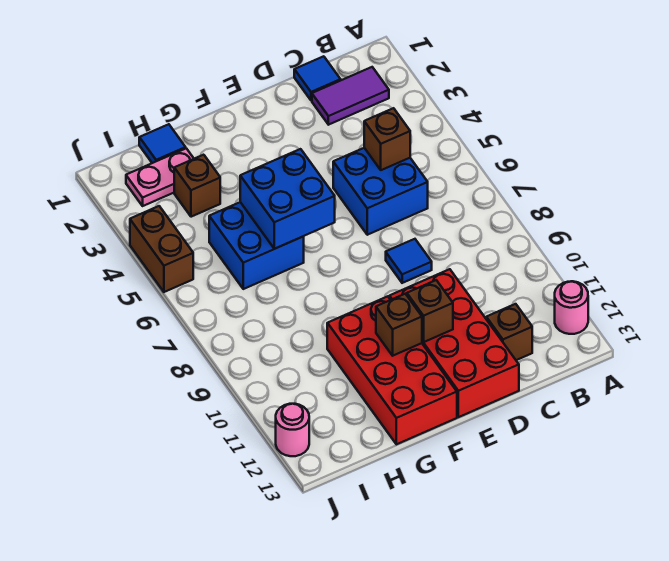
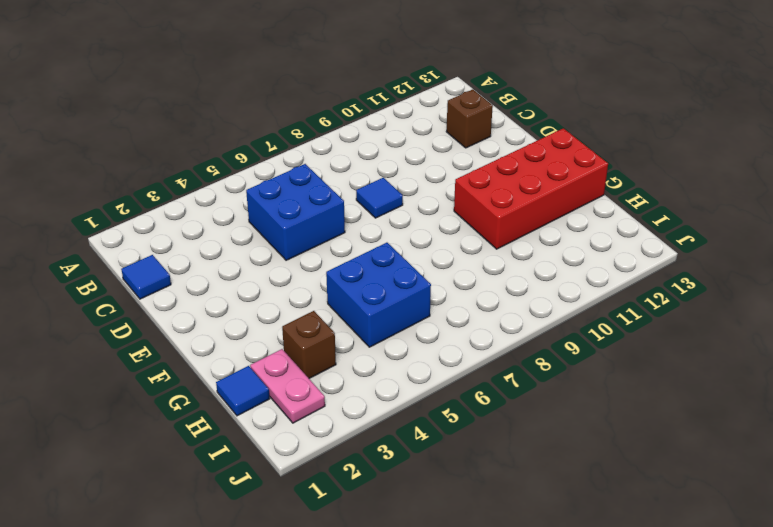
none -> pink round brick A12 level 1
none -> purple tile B2:C2 level 1
none -> red brick D10:E13 level 1

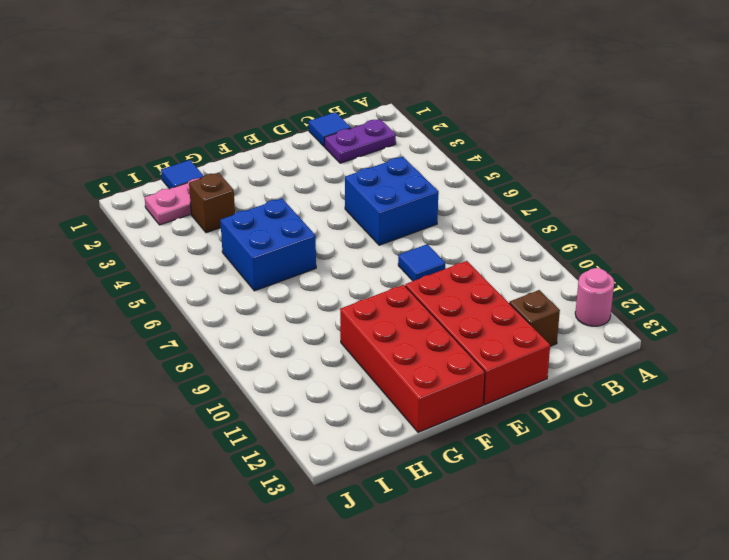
purple plate B2:C2 level 1 -> purple tile B2:C2 level 1
none -> brown brick J4:J5 level 1
none -> pink round brick J12 level 1
none -> brown brick C5 level 2

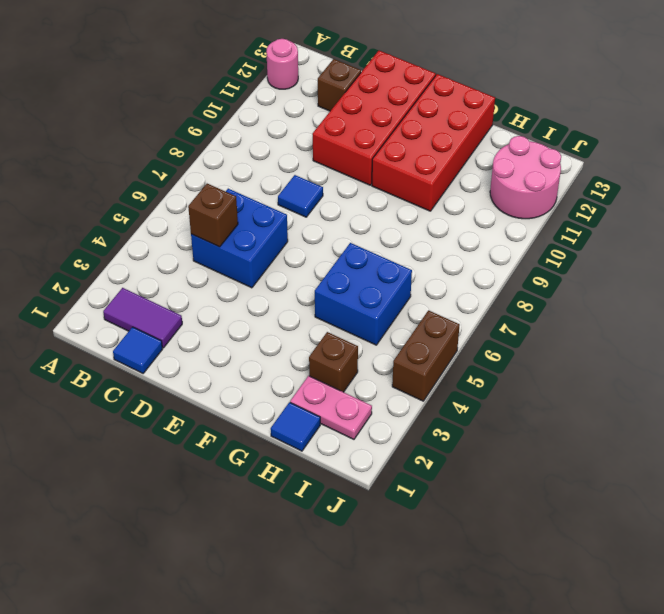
pink round brick I11:J12 level 1 -> pink round brick J12 level 1
none -> brown brick E11 level 2
none -> blue brick F5:G6 level 2
none -> brown brick F11 level 2

